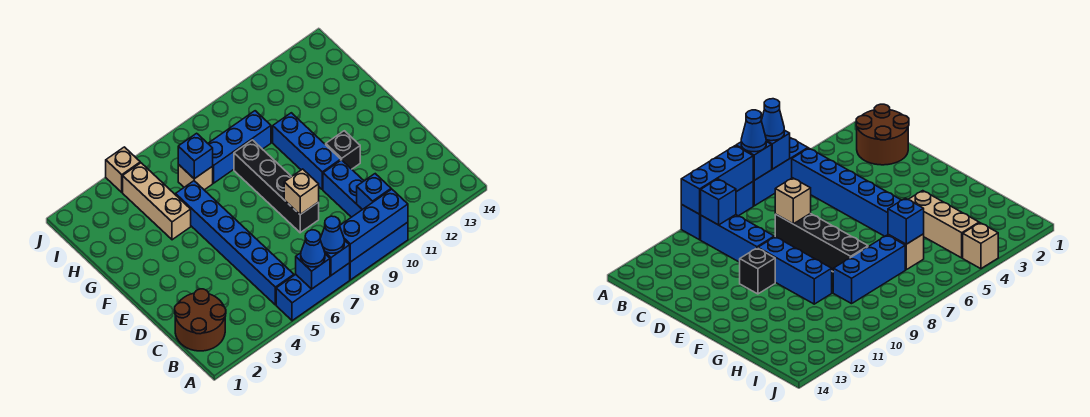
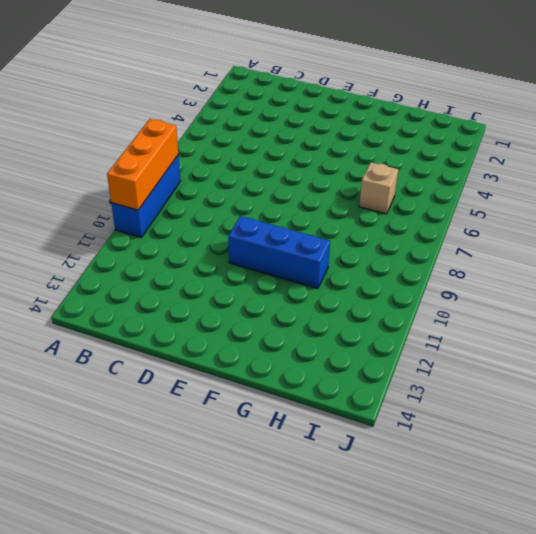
orange brick A8:A10 level 2 -> blue brick A8:A10 level 2
none -> blue brick A5:A7 level 1
none -> brown round brick B1:C2 level 1
none -> blue brick B5:G5 level 1

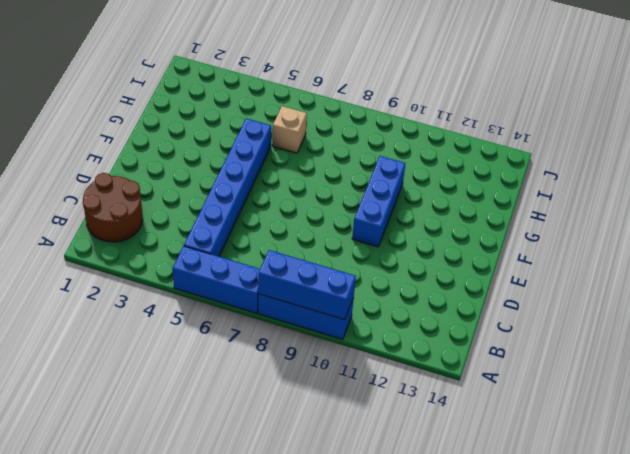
none -> blue brick B10:D10 level 1
none -> black brick D8:G8 level 1
none -> black brick E11 level 1

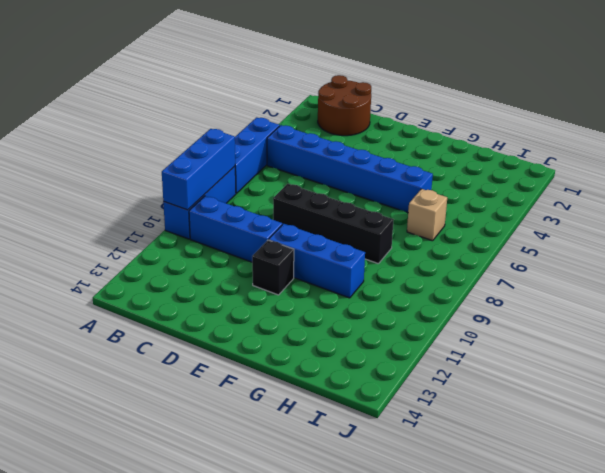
none -> tan brick G4:I4 level 1
none -> blue brick H7:H9 level 1
none -> tan brick J4 level 1

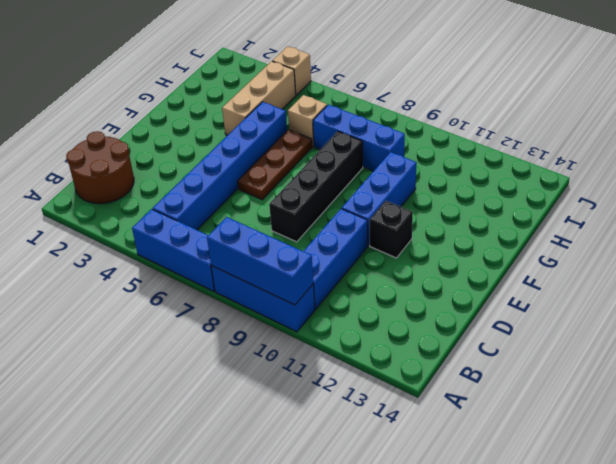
brown plate E6:G6 level 1 -> none
none -> blue brick A6 level 2
none -> blue brick A7 level 2
none -> blue brick B10 level 2

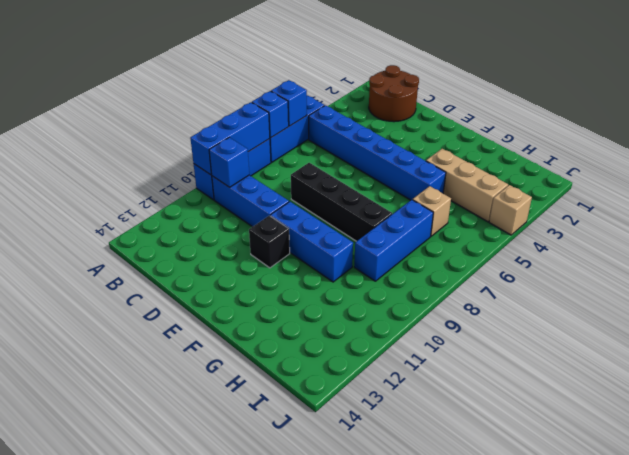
none -> tan brick D8 level 2
none -> blue brick H6 level 2
none -> blue cone A6 level 3

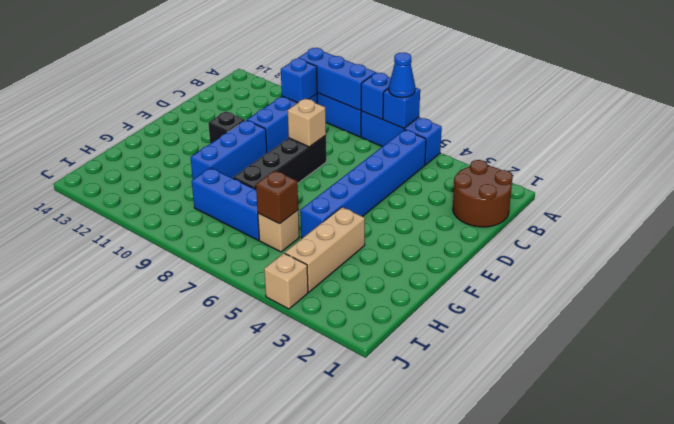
brown brick H6 level 2 -> blue brick H6 level 2
none -> blue cone A7 level 3

